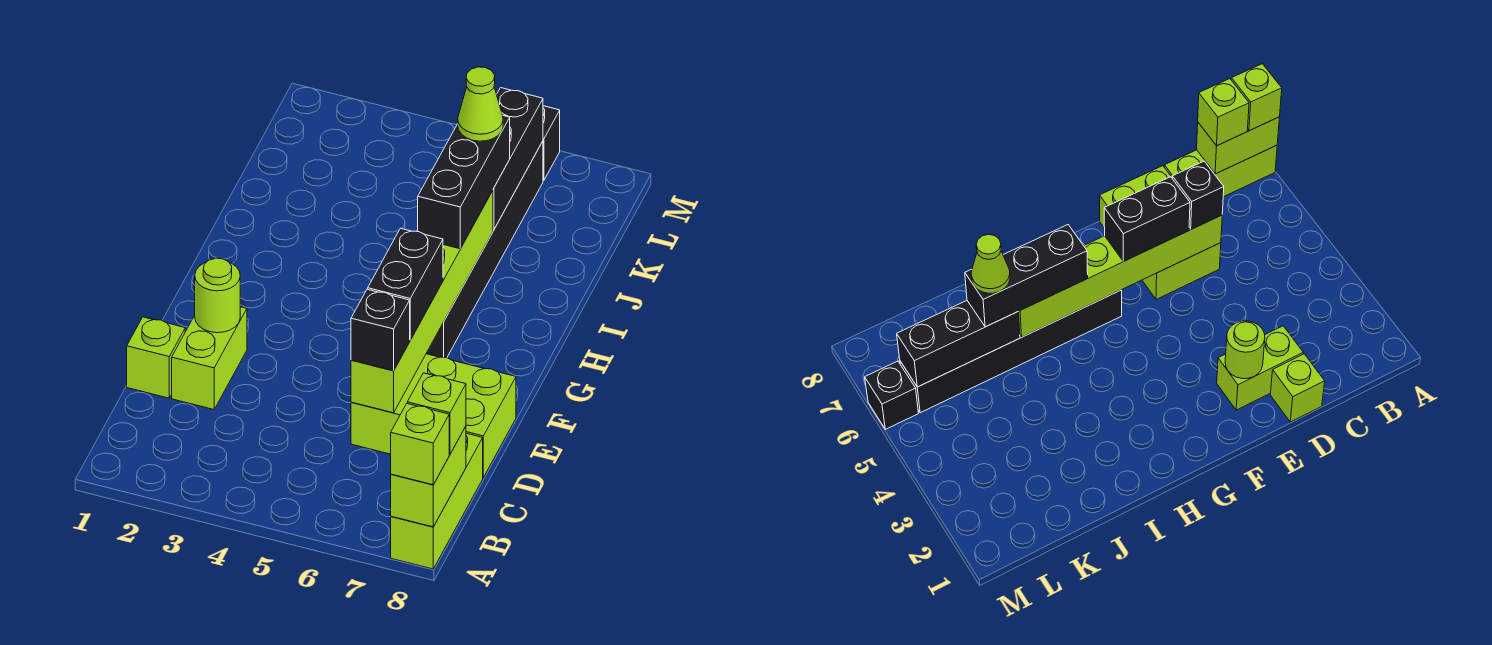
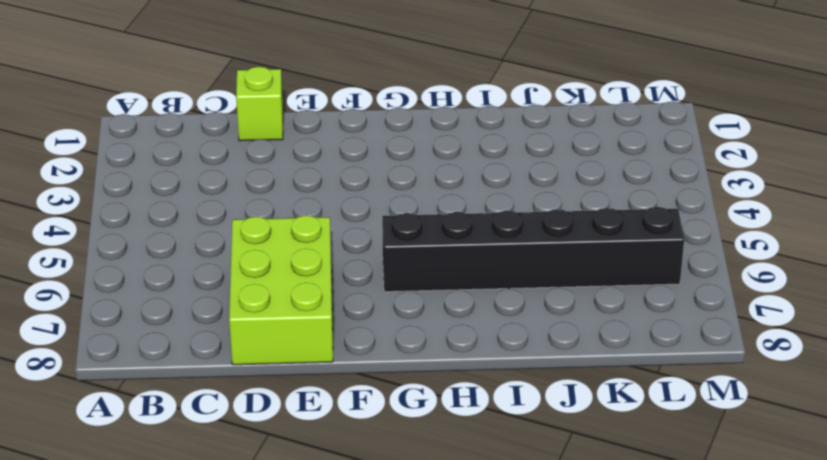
none -> lime brick A8:C8 level 1
none -> lime brick D2:E2 level 1
none -> black brick M6 level 1

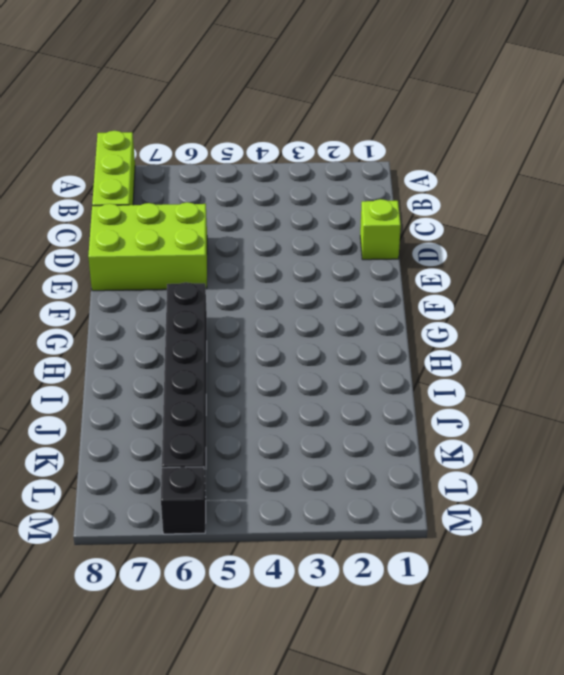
none -> lime brick D2:E2 level 1
none -> lime brick A8:B8 level 2
none -> lime brick D6:I6 level 2

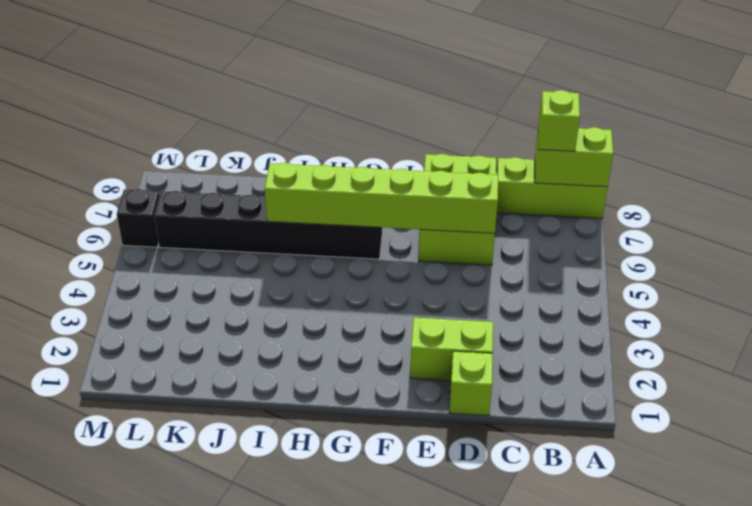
none -> lime round brick E2 level 2
none -> black brick J6:L6 level 2
none -> lime brick A8 level 3

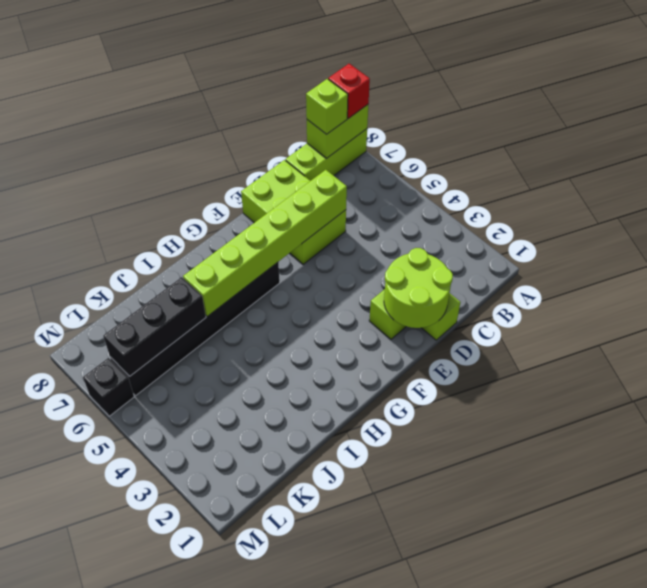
red brick A8 level 3 -> lime brick A8 level 3
lime round brick D1:E2 level 2 -> lime round brick E2 level 2
none -> black brick D6 level 3
none -> black brick E6:F6 level 3
none -> black brick H6:J6 level 3

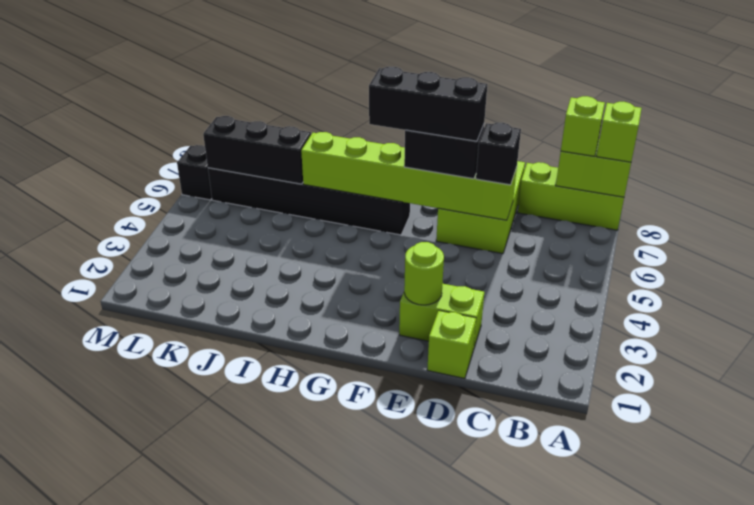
black brick E6:G6 level 4 -> black brick H6:J6 level 3
none -> lime cone J6 level 4

